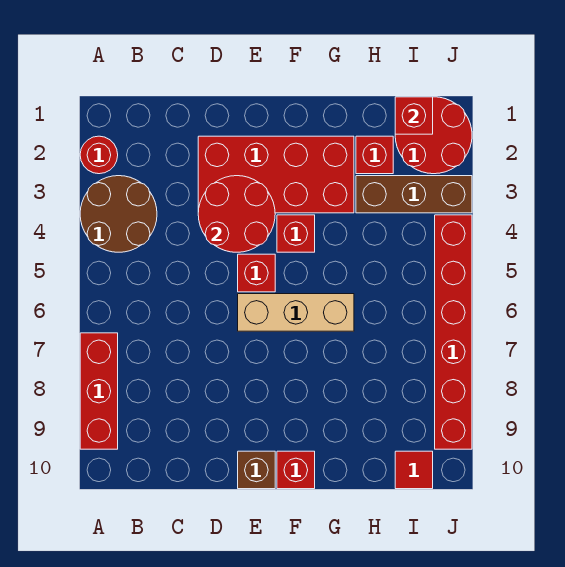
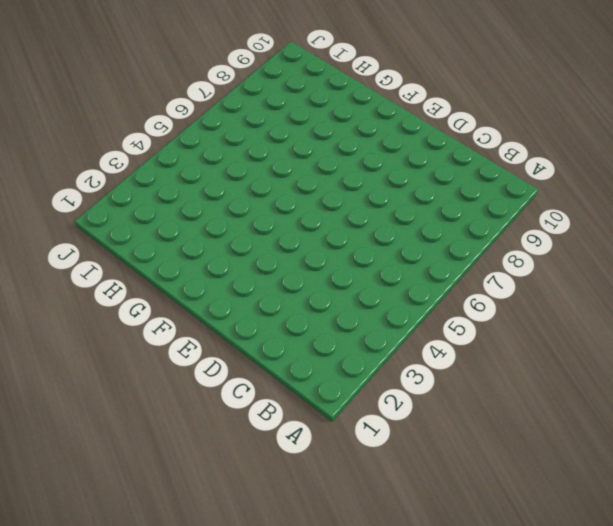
none -> red round brick A2 level 1
none -> brown round brick A3:B4 level 1
none -> red brick A7:A9 level 1

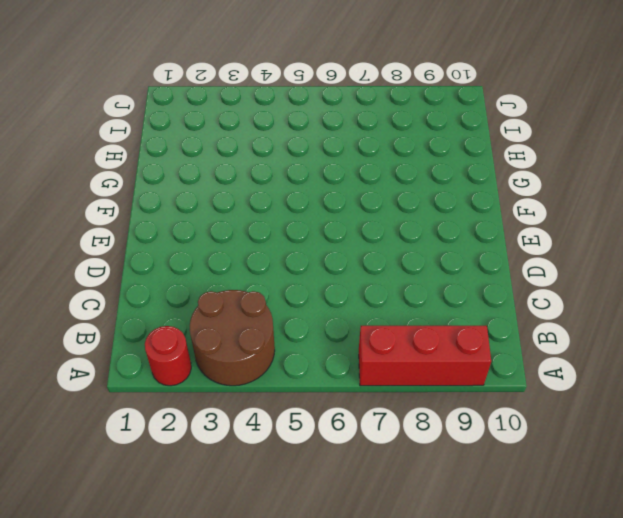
none -> red brick D2:G3 level 1
none -> red brick E5 level 1
none -> tan brick E6:G6 level 1

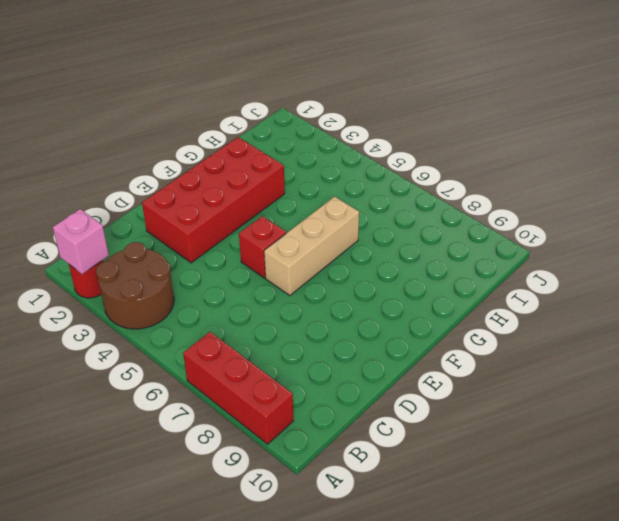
pink brick A2 level 2 -> none
none -> brown brick E10 level 1
none -> red brick F4 level 1
none -> red brick F10 level 1

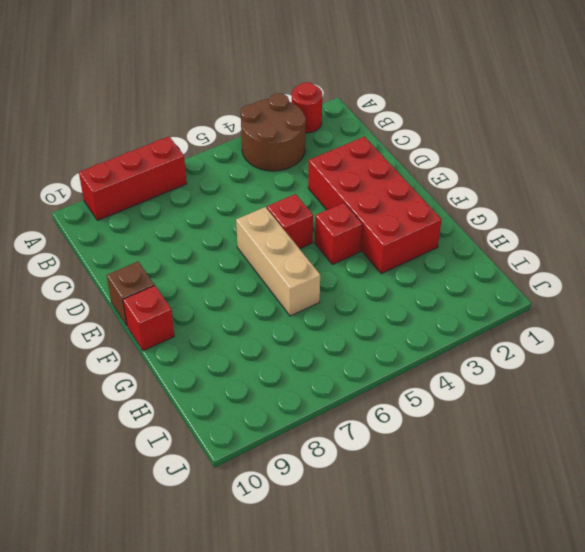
none -> red brick H2 level 1
none -> brown brick H3:J3 level 1
none -> red round brick I1:J2 level 1

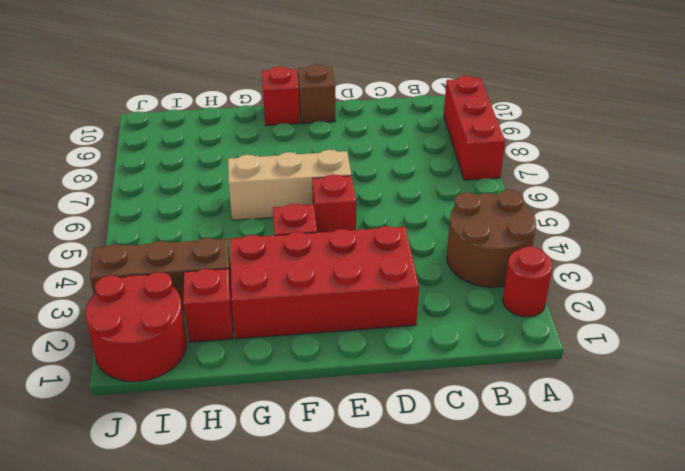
none -> red tile I10 level 1
none -> red brick J4:J9 level 1
none -> red round brick D3:E4 level 2

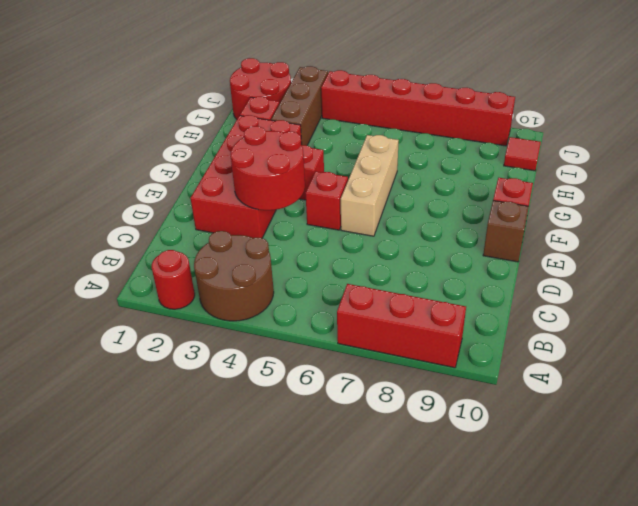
none -> red brick I1 level 2

